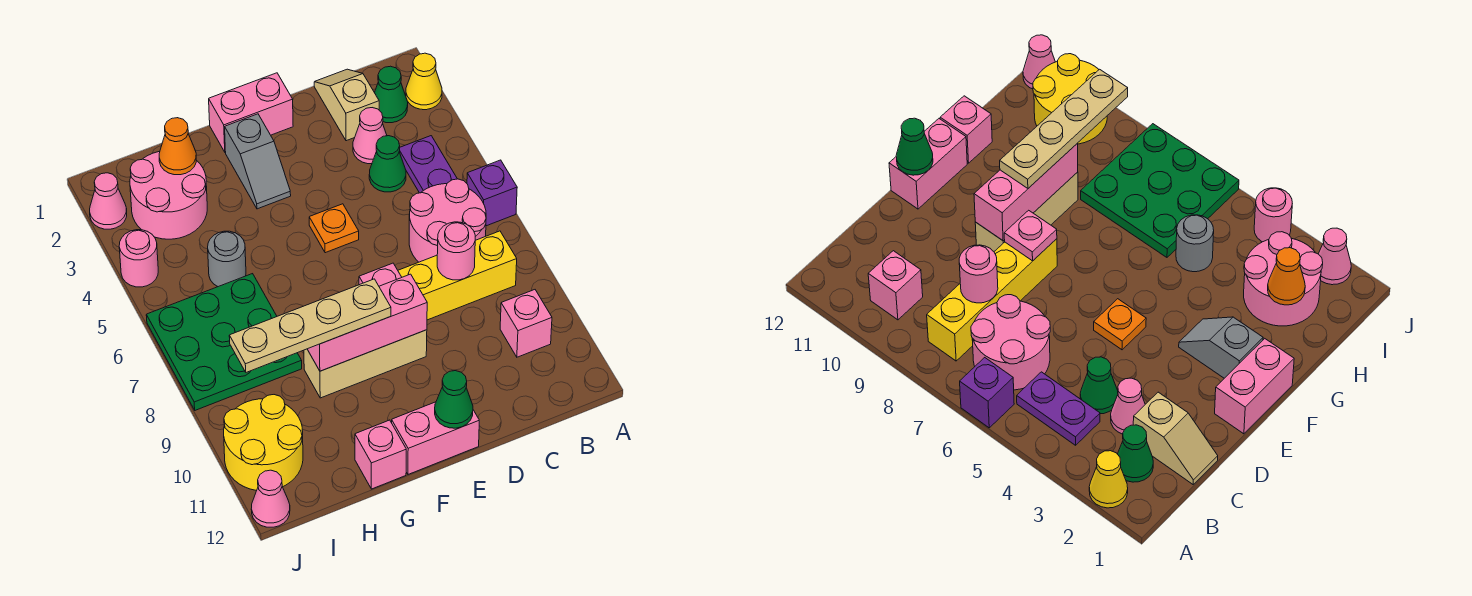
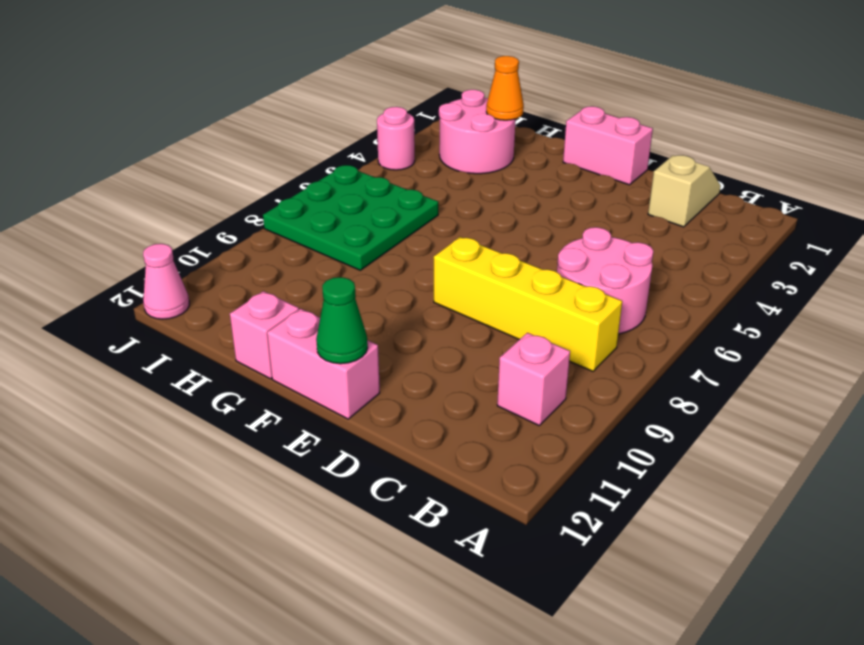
none -> yellow cone A2 level 1
none -> purple brick A6 level 1
none -> green cone B2 level 1

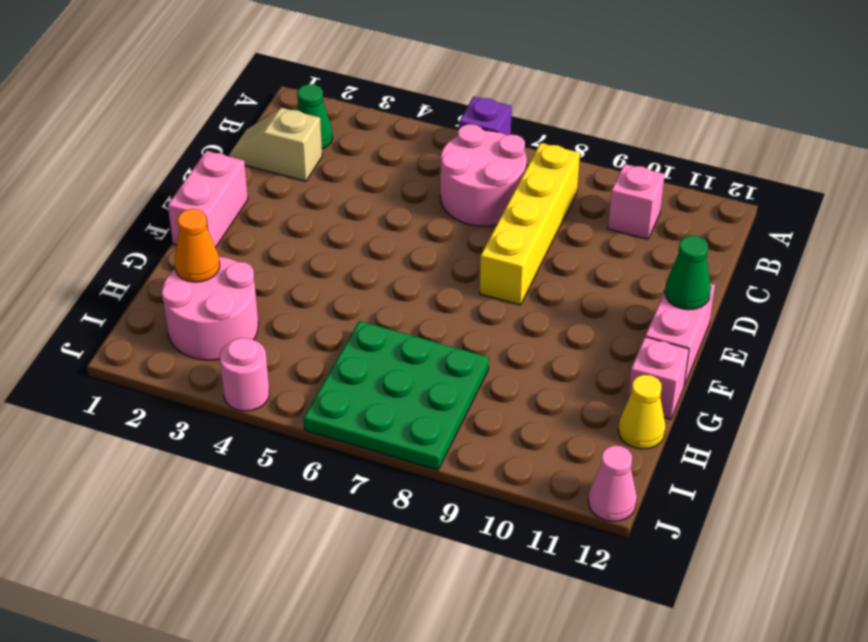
yellow cone H12 level 1 -> yellow cone A2 level 1
none -> purple plate B4:B5 level 1
none -> pink cone C3 level 1
none -> green cone C4 level 1

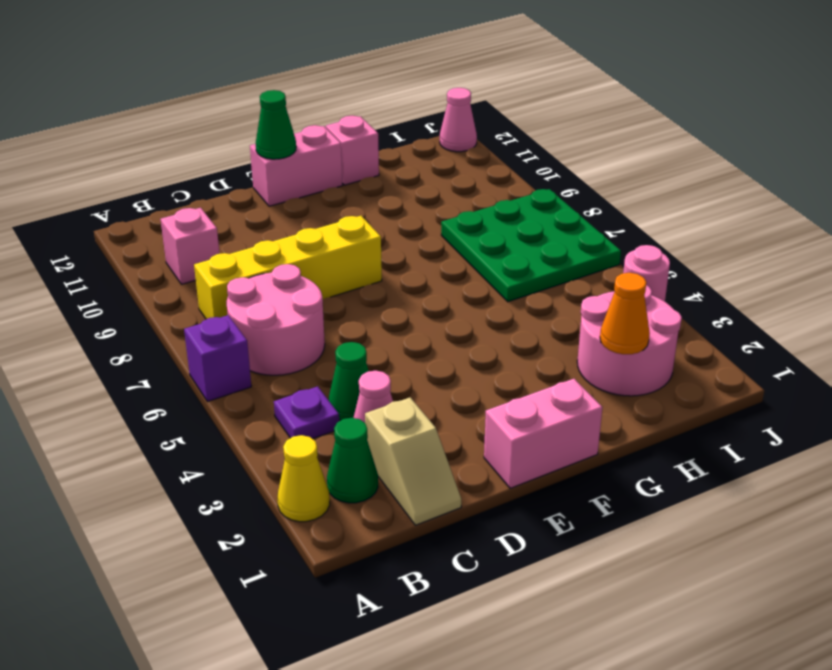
purple plate B4 level 1 -> purple plate B4:B5 level 1
none -> orange plate E5 level 1
none -> tan brick E9:G9 level 1
none -> grey slope F2:F3 level 1 top 2

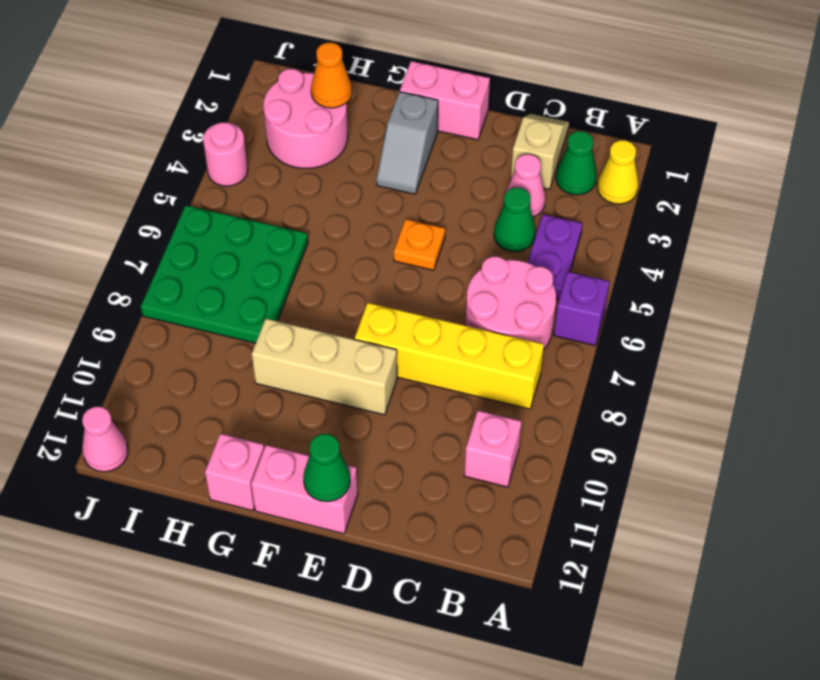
none -> grey round brick H5 level 1
none -> yellow round brick I10:J11 level 1
none -> pink cone J2 level 1

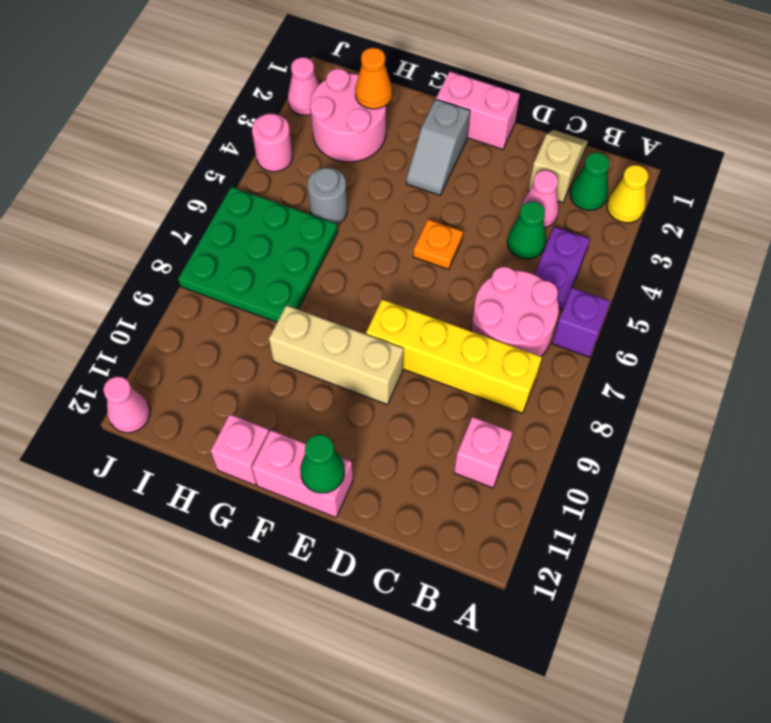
none -> yellow round brick I10:J11 level 1
none -> pink round brick C8 level 2
none -> pink plate E8 level 2

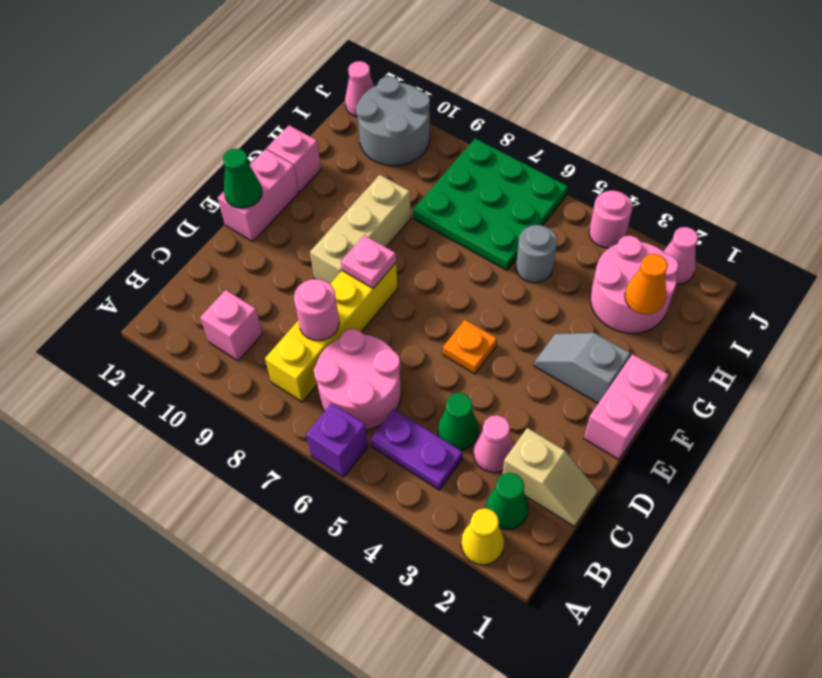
grey round brick I10:J11 level 1 -> yellow round brick I10:J11 level 1
none -> pink brick E9:G9 level 2
none -> tan plate F9:I9 level 3

